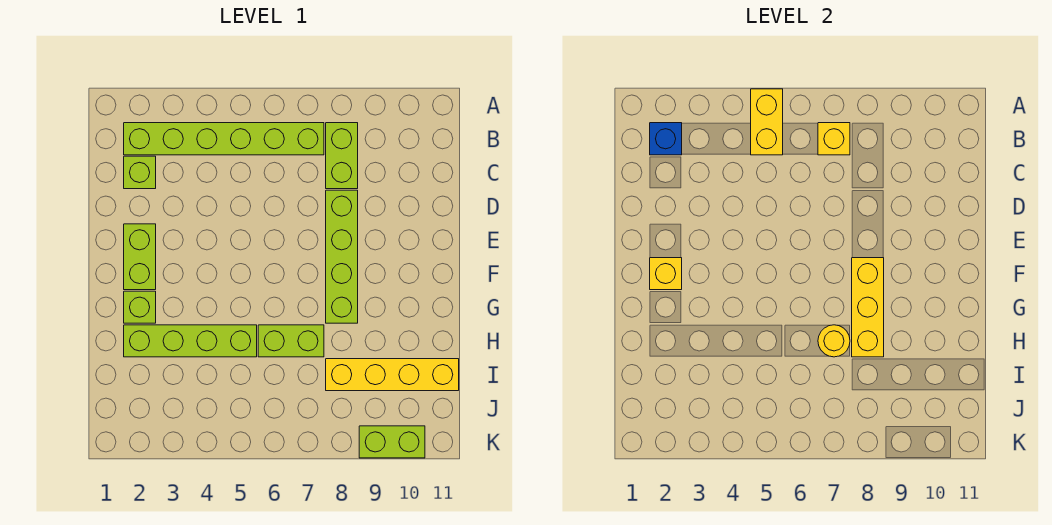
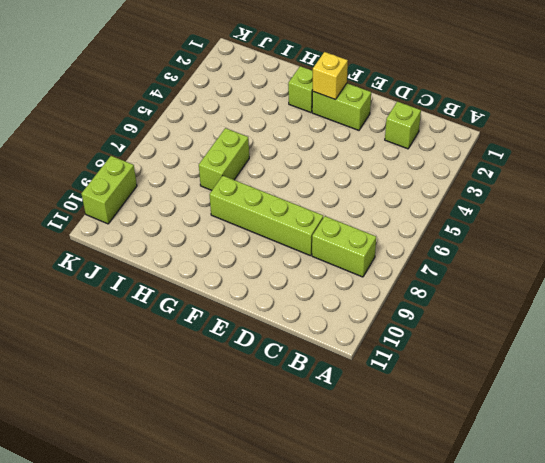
none -> lime brick B2:B7 level 1
none -> lime brick H2:H5 level 1
none -> yellow brick I8:I11 level 1

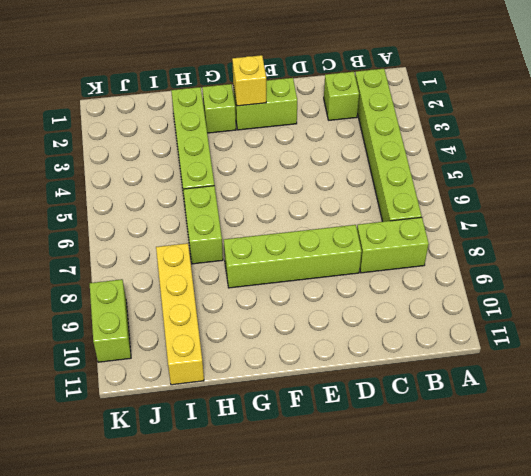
none -> yellow brick A5:B5 level 2
none -> blue brick B2 level 2
none -> yellow brick B7 level 2

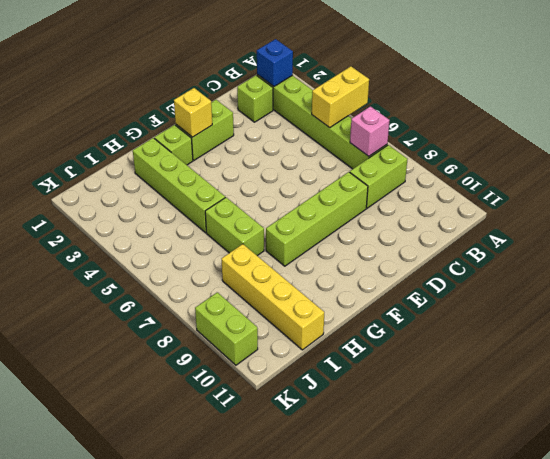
pink brick B7 level 2 -> yellow brick B7 level 2
none -> yellow brick F8:H8 level 2
none -> yellow round brick H7 level 2

